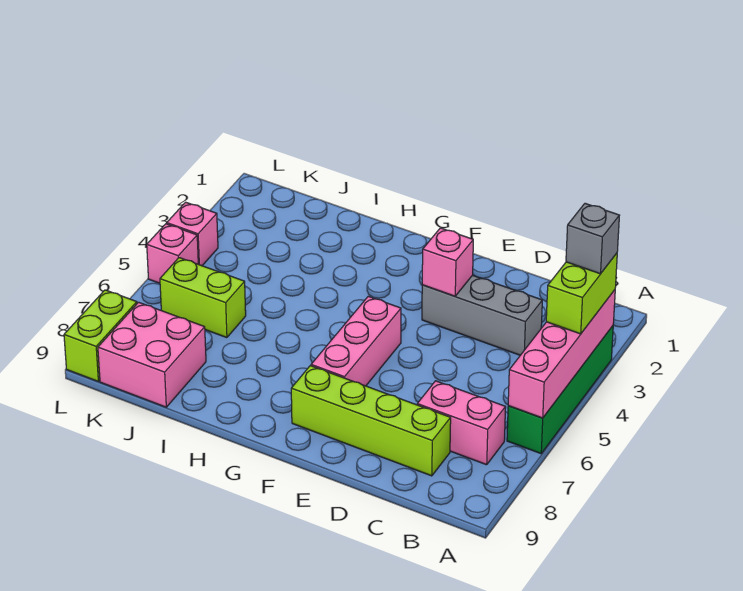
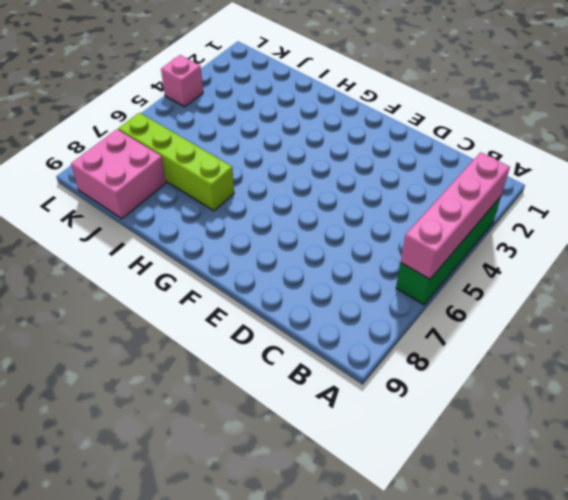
lime brick H7:K7 level 1 -> lime brick C8:F8 level 1
none -> pink brick B7:C7 level 1
none -> grey brick C3:E3 level 1
none -> pink brick F5:F7 level 1

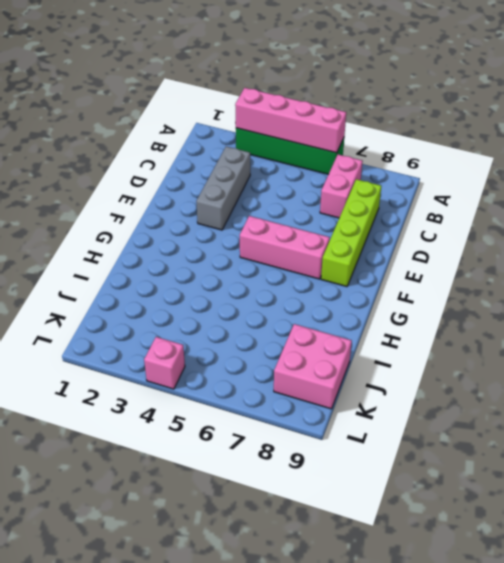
none -> lime brick J6:K6 level 1
none -> pink brick L5 level 1
none -> lime brick L8:L9 level 1

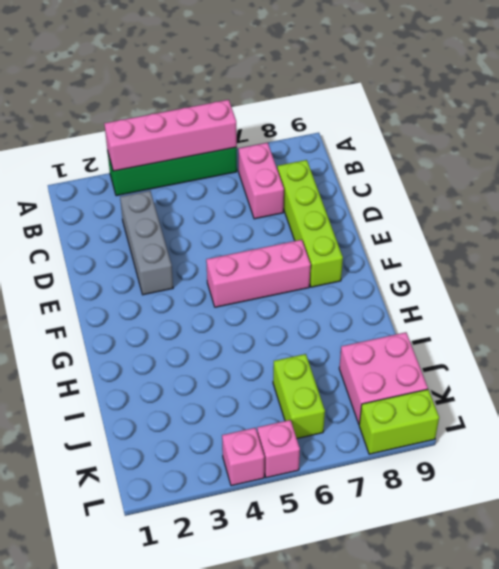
none -> pink brick E3 level 2
none -> lime brick A3:A4 level 3
none -> grey brick A3 level 4

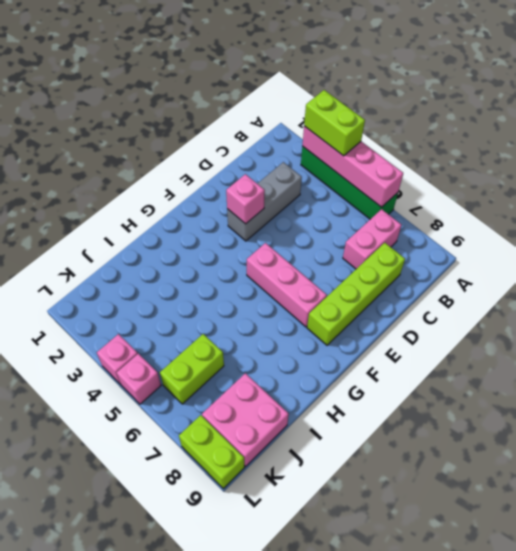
none -> grey brick A3 level 4

